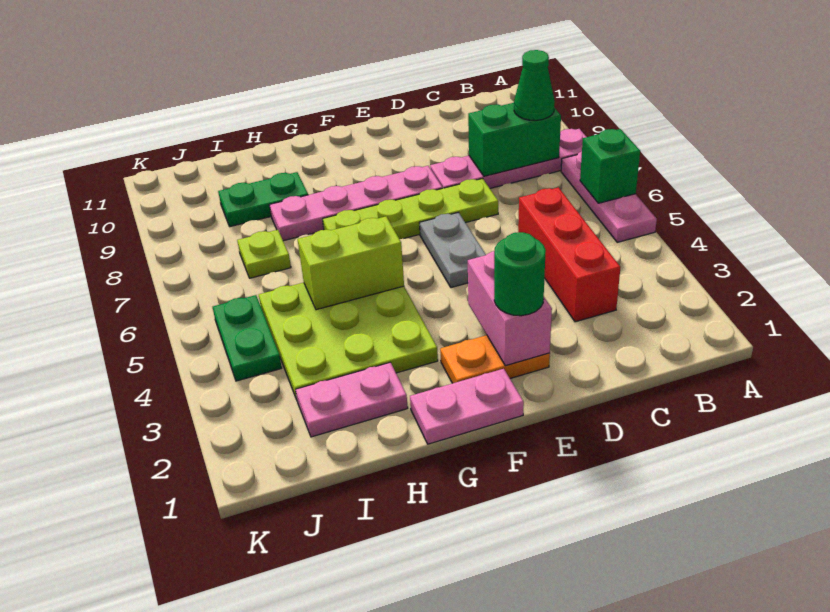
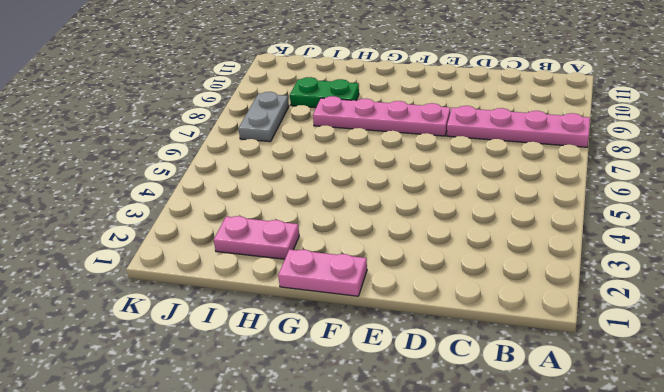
grey plate J7:J8 level 1 -> grey plate E5:E6 level 1
none -> pink plate A5:A7 level 1
none -> red brick C3:C5 level 1
none -> lime plate D7:G7 level 1

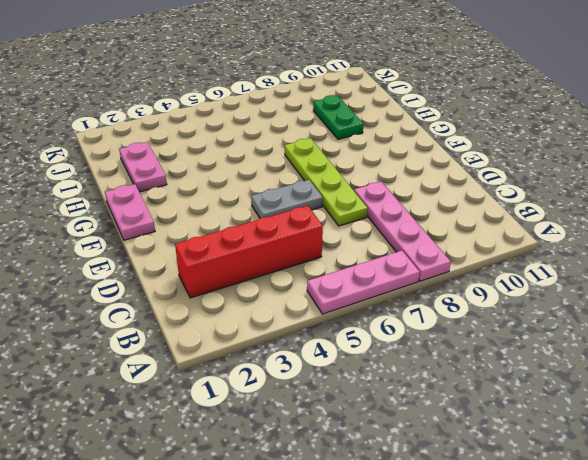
red brick C2:C5 level 1 -> red brick C3:C5 level 1
none -> orange plate E2:F2 level 1
none -> pink plate E8:H8 level 1
none -> lime plate G3:I5 level 1

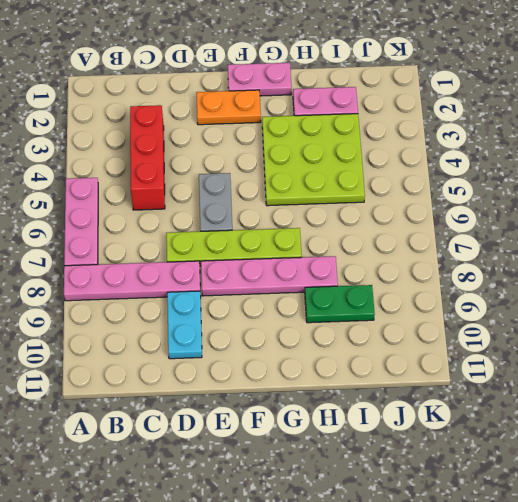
cyan plate D9:D10 level 1 -> none
none -> lime plate I7 level 1
none -> green plate J4:J5 level 1
none -> green brick A6 level 2

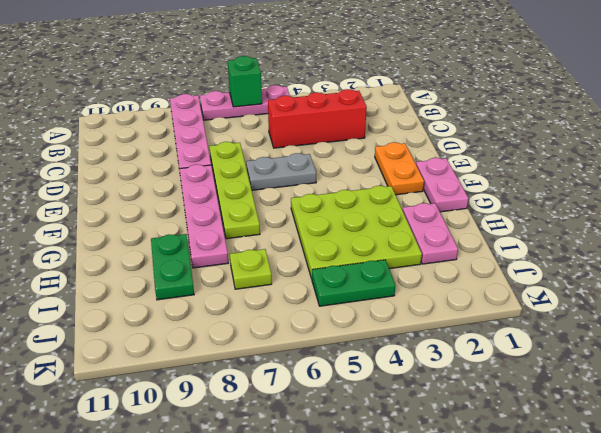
none -> green brick B8:C8 level 2
none -> pink brick E2:E3 level 2
none -> lime brick G5:H5 level 2

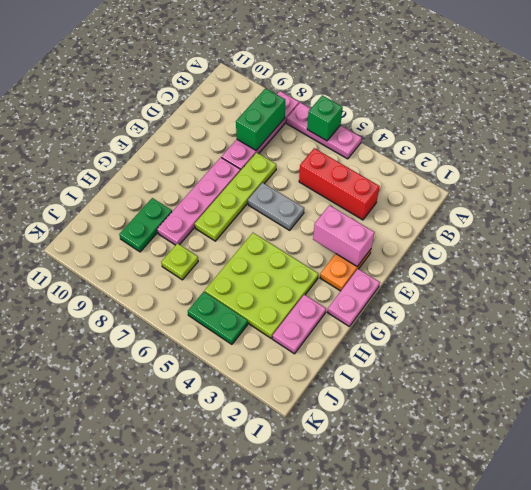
none -> lime brick G5:H5 level 2
none -> green cone B8 level 3
none -> green round brick E2 level 3

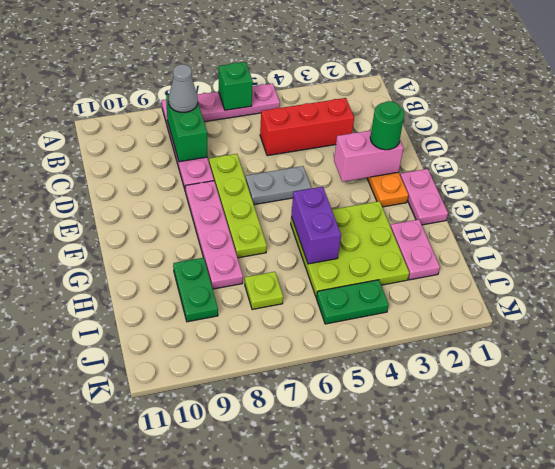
grey cone B8 level 3 -> green cone B8 level 3
purple brick G5:H5 level 2 -> lime brick G5:H5 level 2

